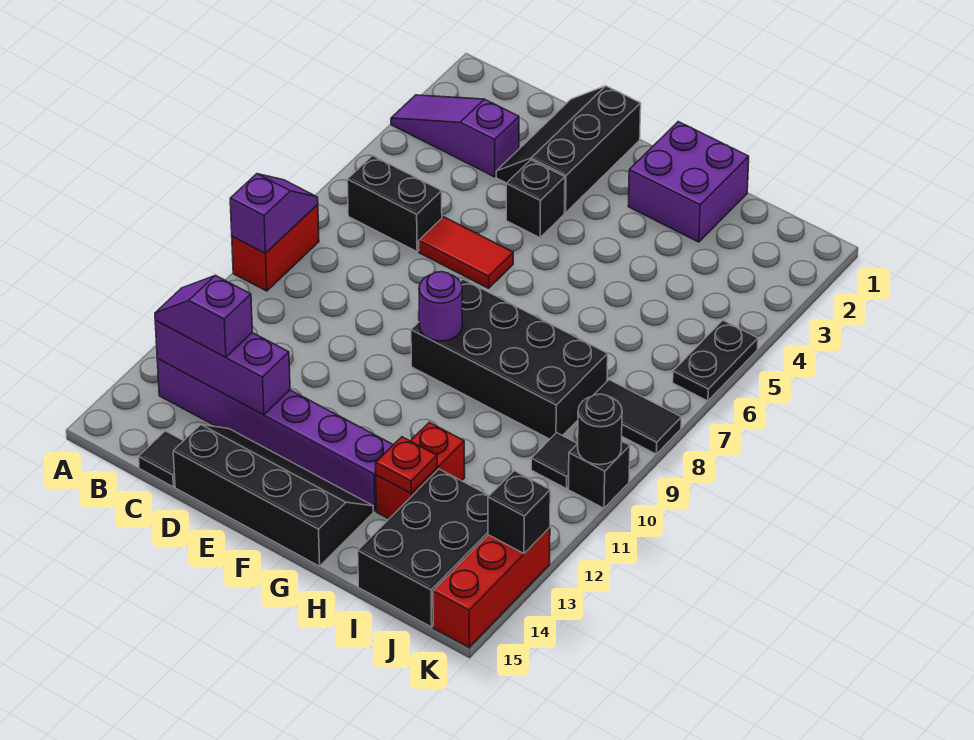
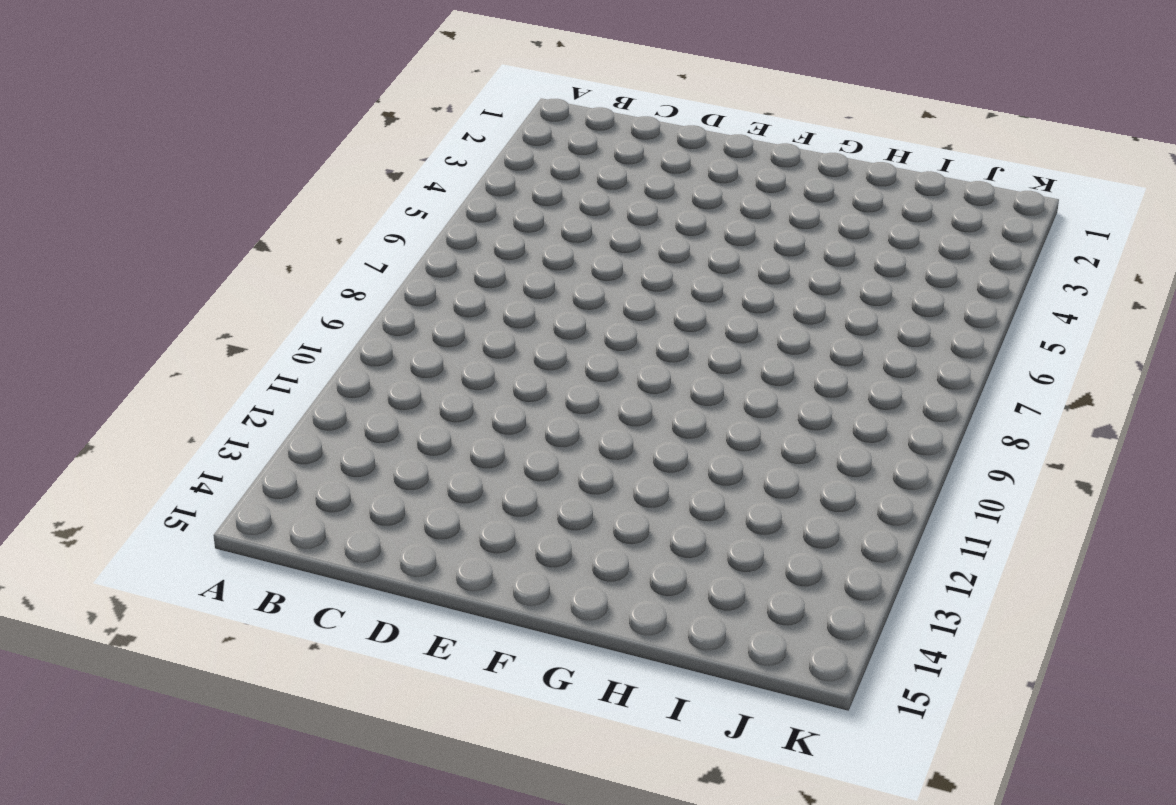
none -> purple slope A3:C3 level 1 top C
none -> red brick A8:A9 level 1
none -> black brick B6:C6 level 1

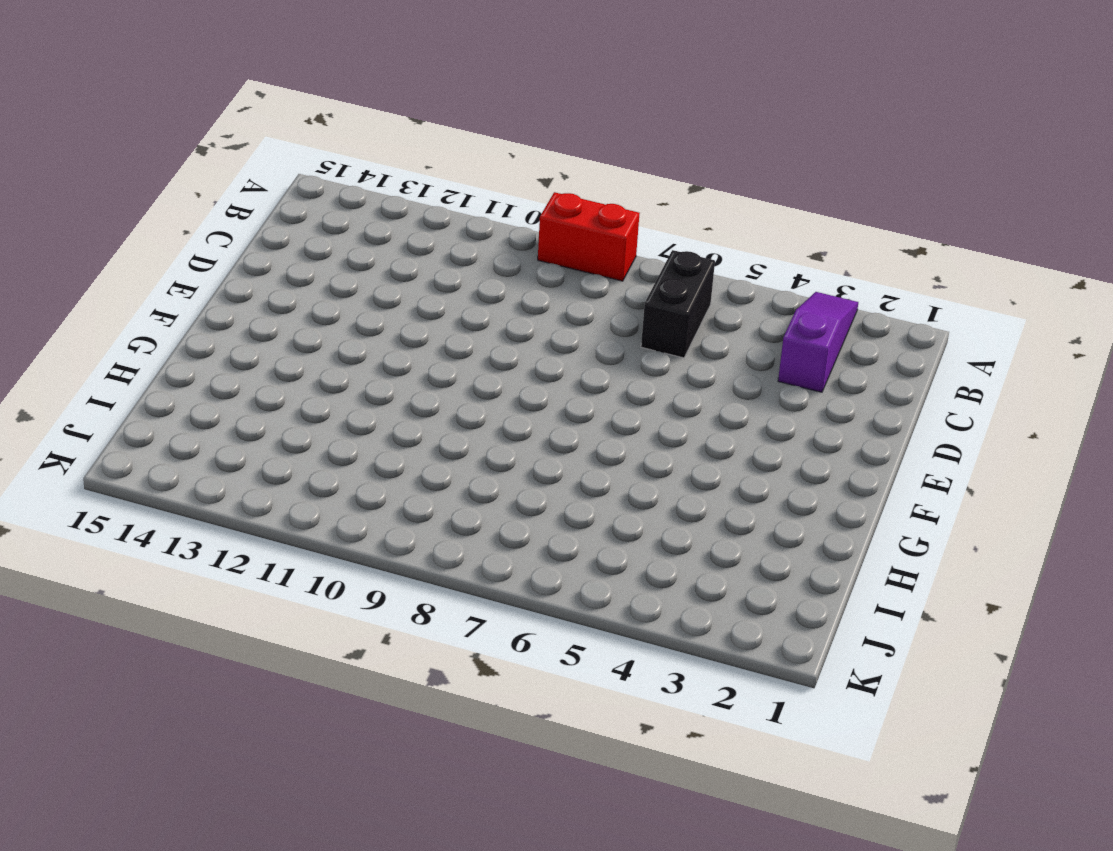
none -> purple brick B13:G13 level 1
none -> black tile C15 level 1
none -> black slope D1:E3 level 1 top E

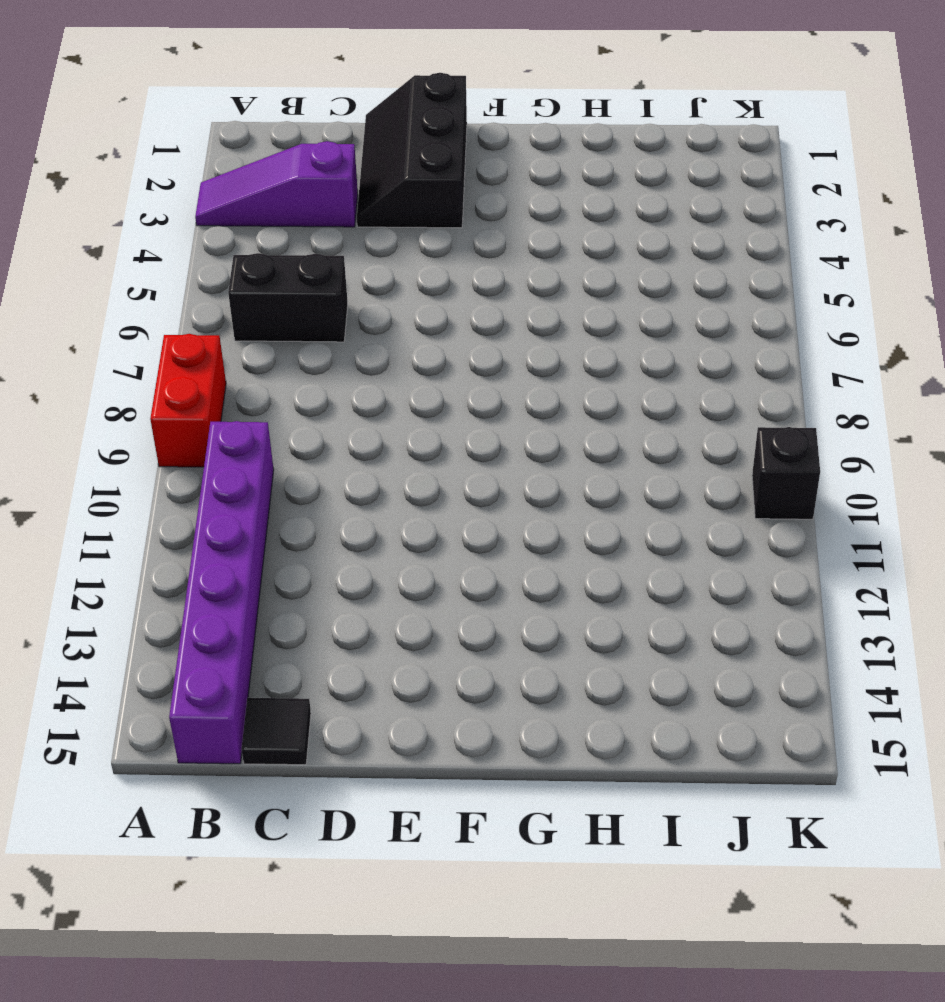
purple brick B10:B15 level 1 -> purple brick B13:G13 level 1
none -> red tile D6:E6 level 1
none -> black slope D14:G15 level 1 top 15
none -> black brick E4 level 1

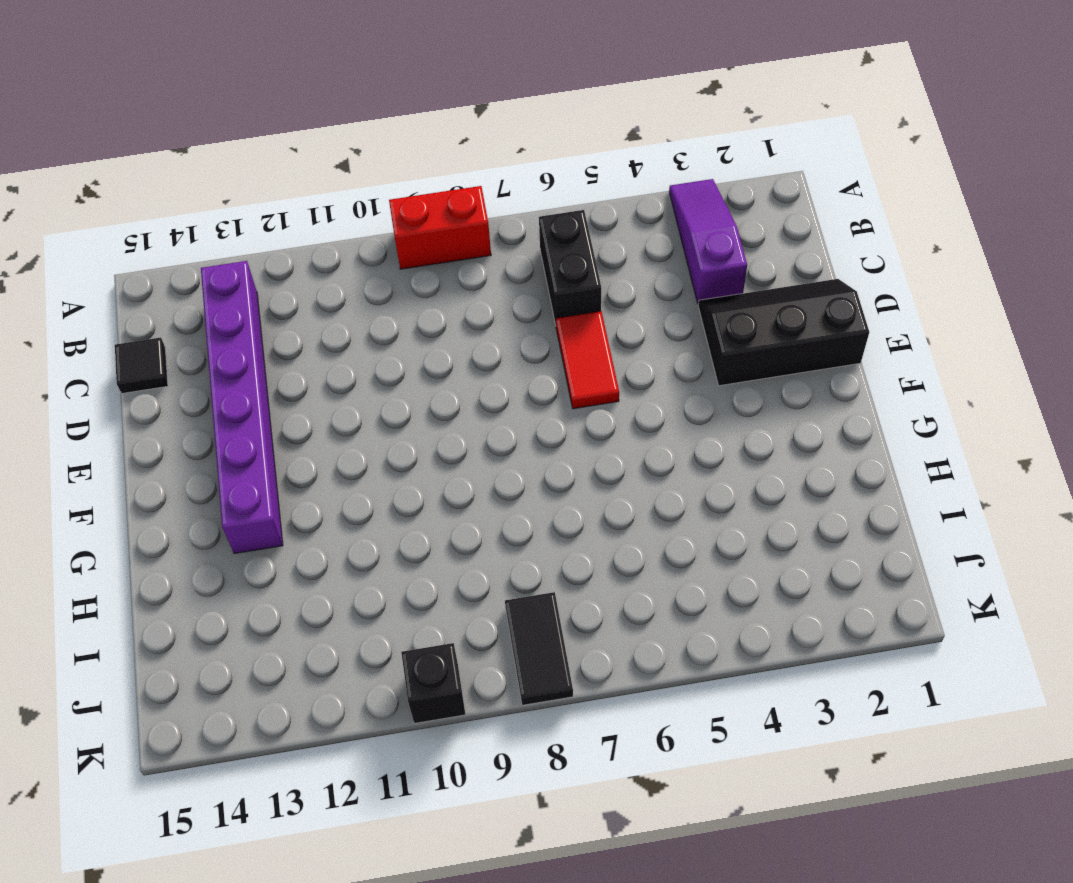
none -> black slope D14:G15 level 1 top 15
none -> black brick E4 level 1
none -> black brick F8:I9 level 1

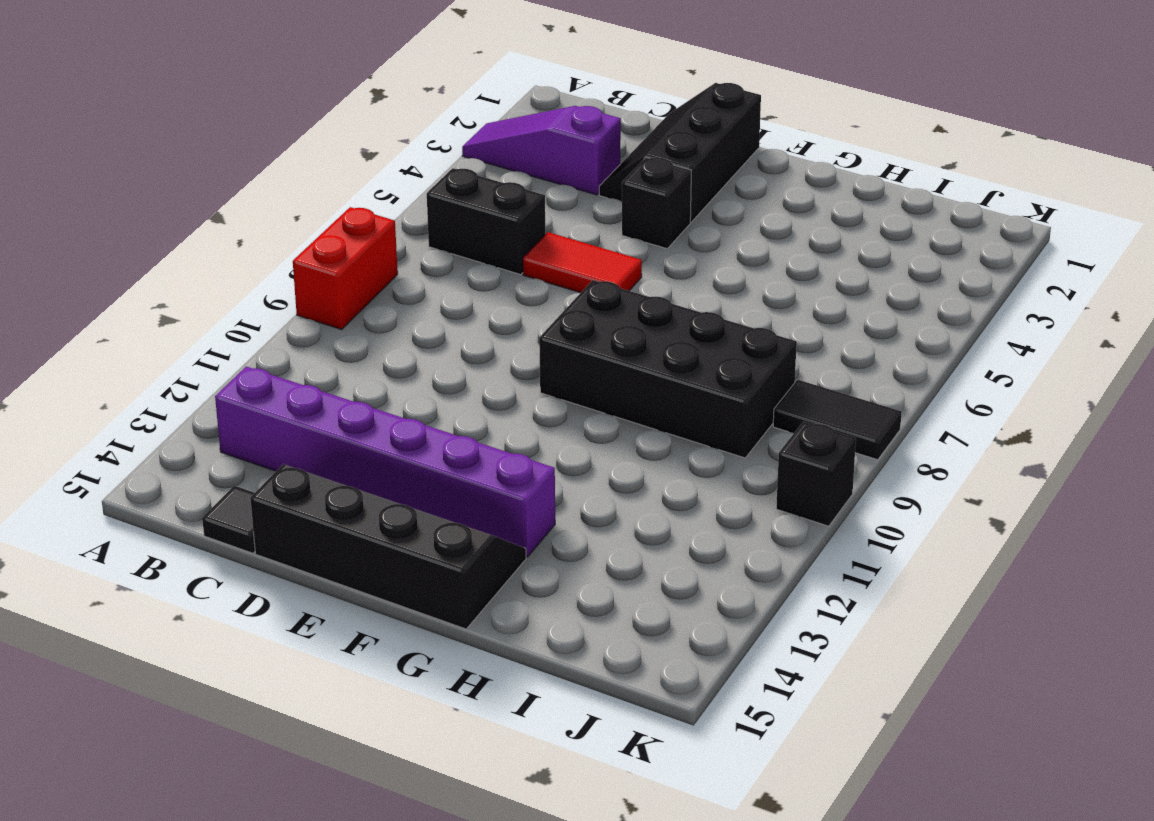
none -> purple brick G1:H2 level 1
none -> red brick H12:H13 level 1
none -> black brick I13:J15 level 1

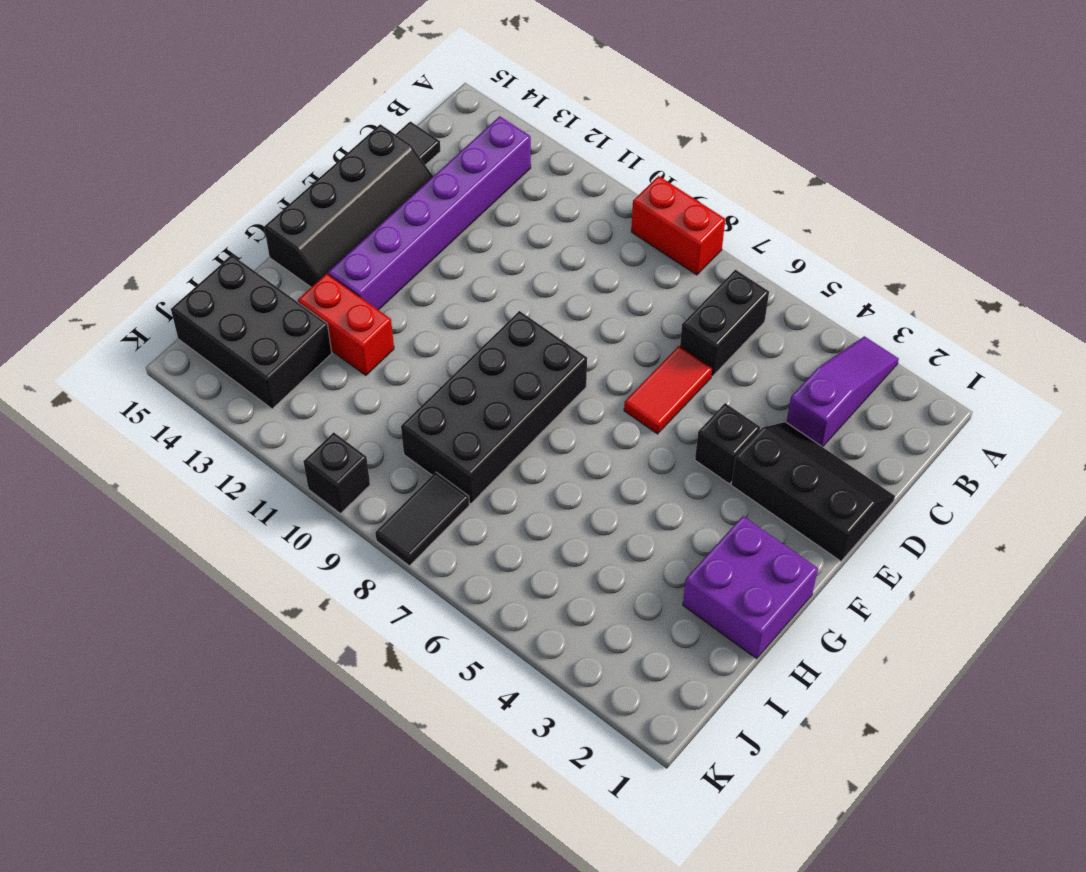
none -> black tile J10 level 1
none -> black plate K5:K6 level 1
none -> red brick K13:K15 level 1

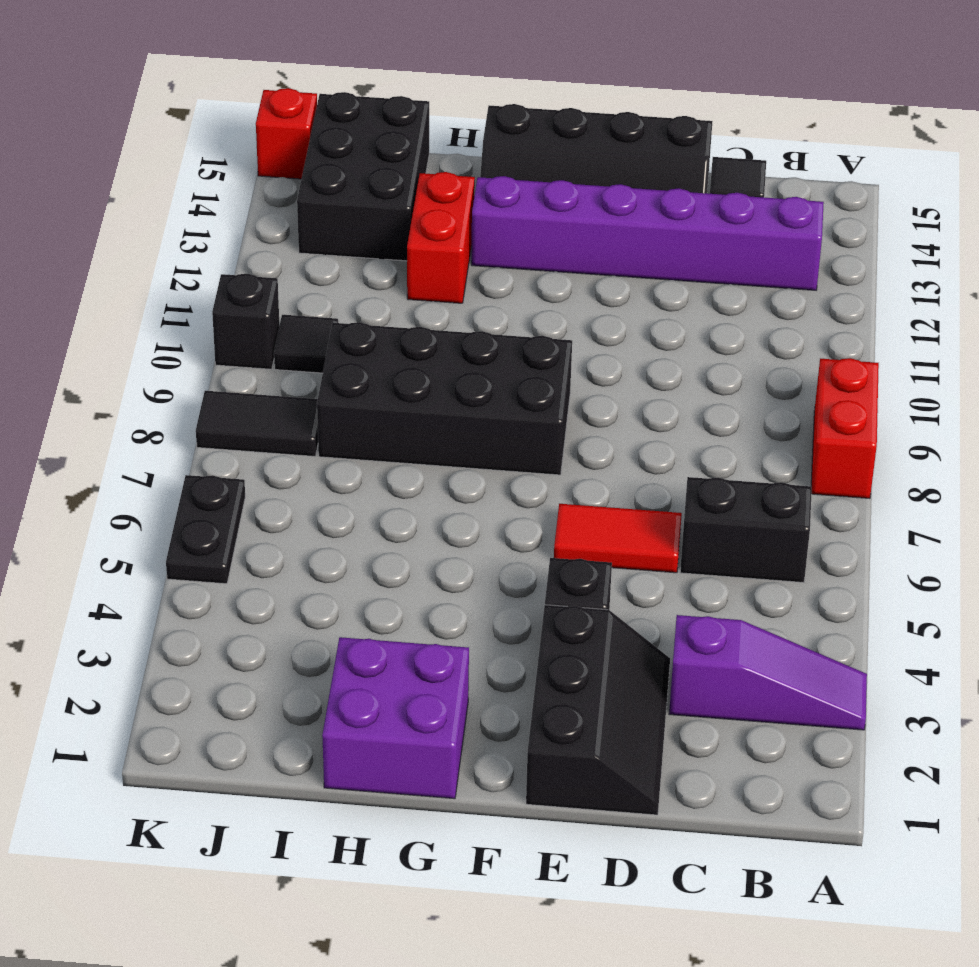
red brick K15 level 1 -> red brick K13:K15 level 1
none -> purple slope A8:A9 level 2 top 9
none -> purple brick B13:D13 level 2
none -> purple round brick F9 level 2

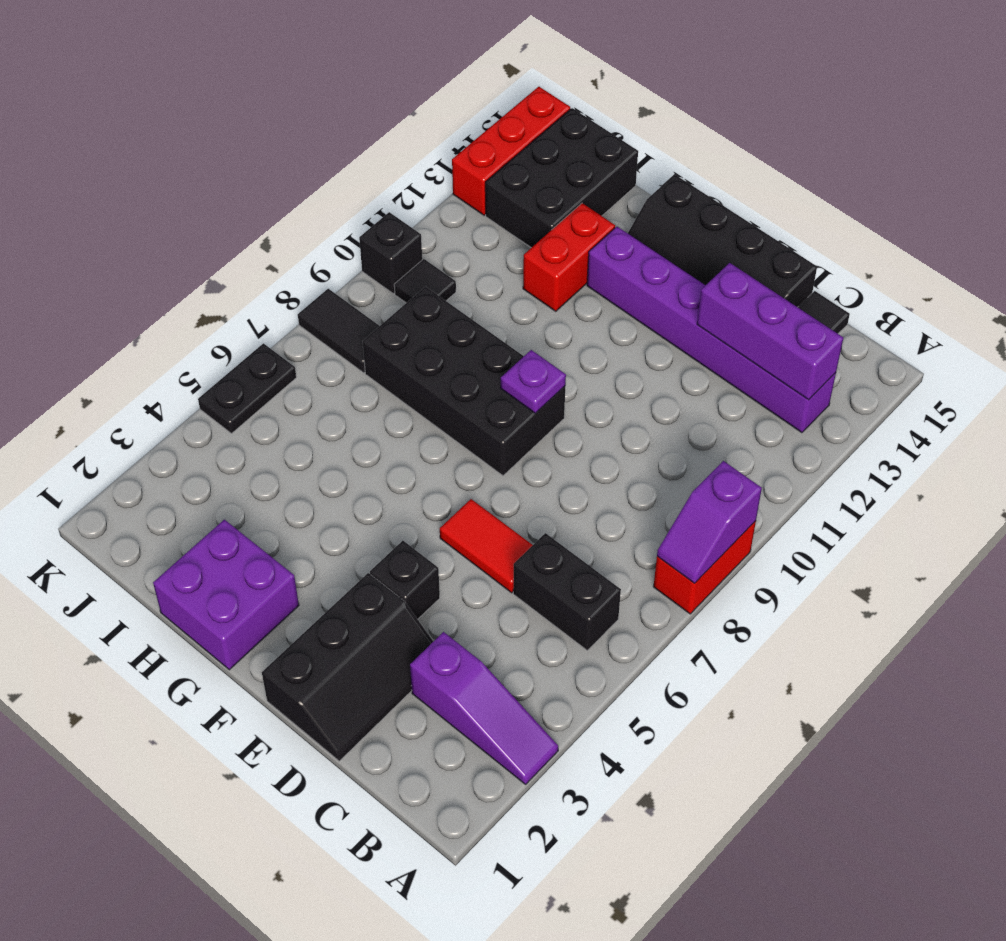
purple plate F9 level 2 -> purple round brick F9 level 2
none -> red plate H13 level 2
none -> black round brick K10 level 2
none -> black brick K13 level 2

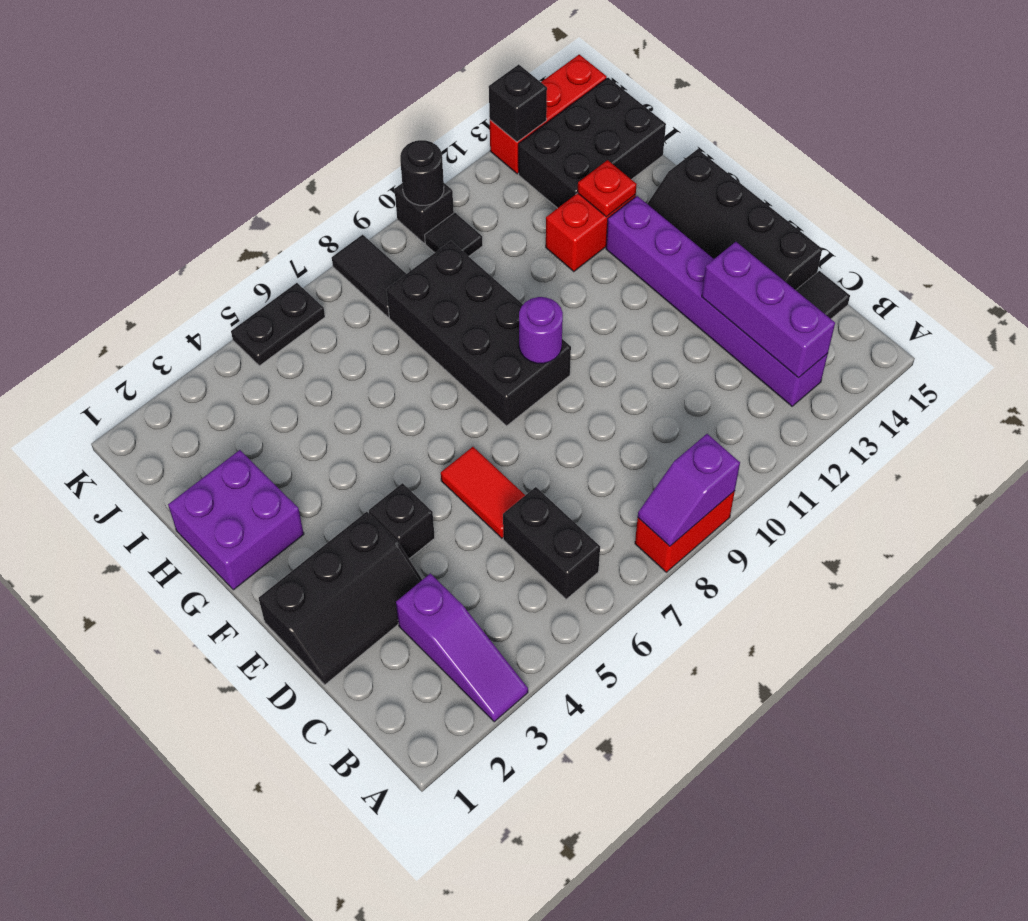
none -> purple slope B13:C13 level 3 top C

